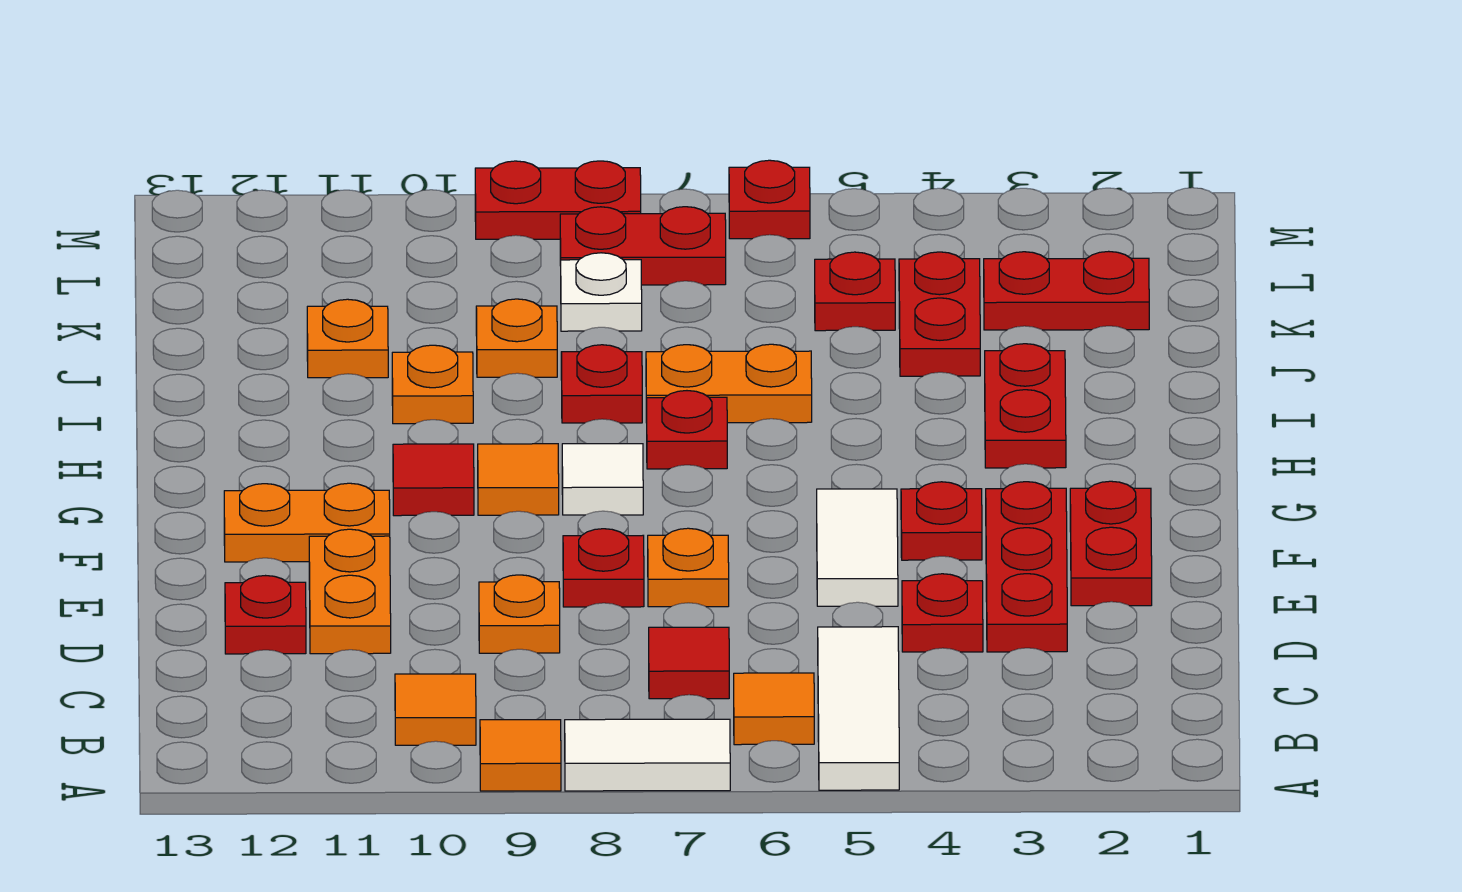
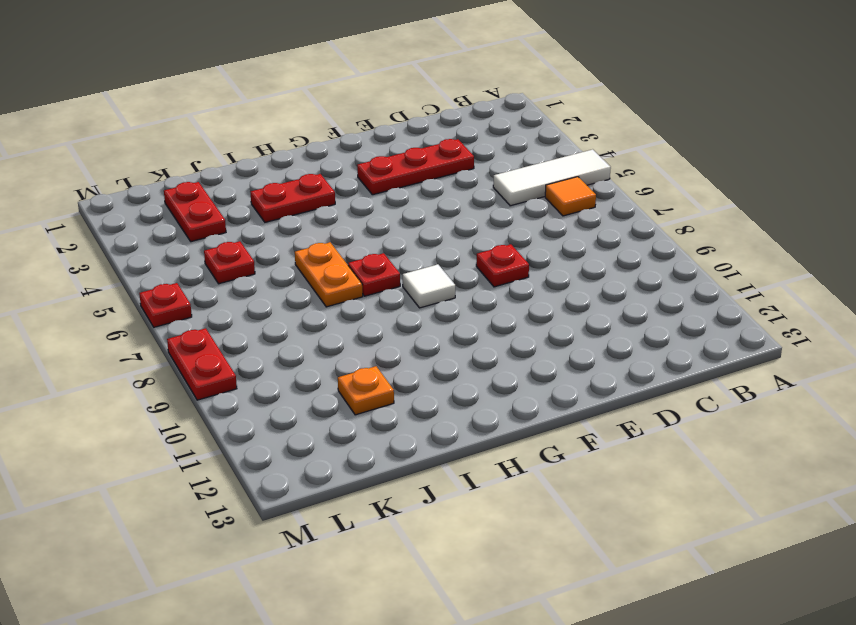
none -> white tile A7:A8 level 1
none -> orange tile A9 level 1
none -> orange tile B10 level 1
none -> red tile C7 level 1

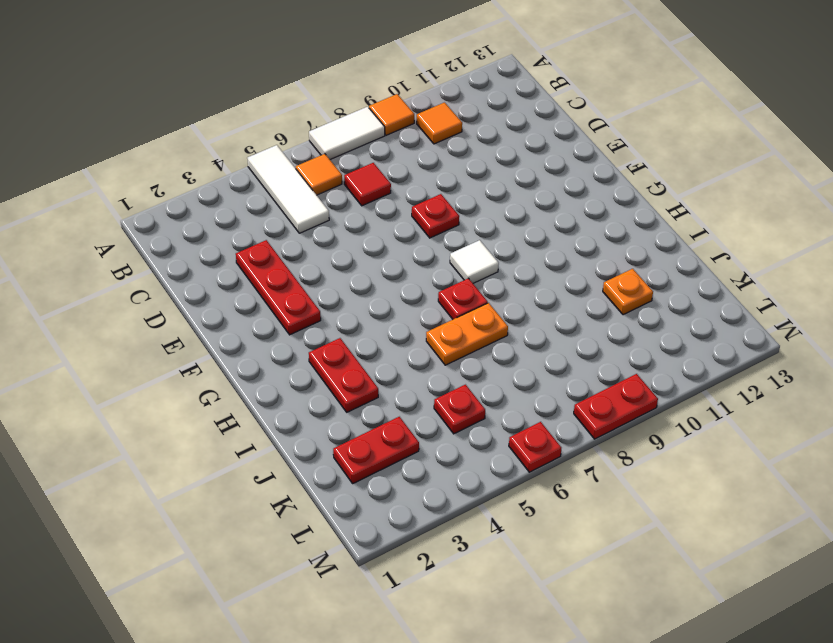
none -> red plate D4 level 1
none -> orange plate D9 level 1
none -> orange plate D11:E11 level 1
none -> red plate D12 level 1

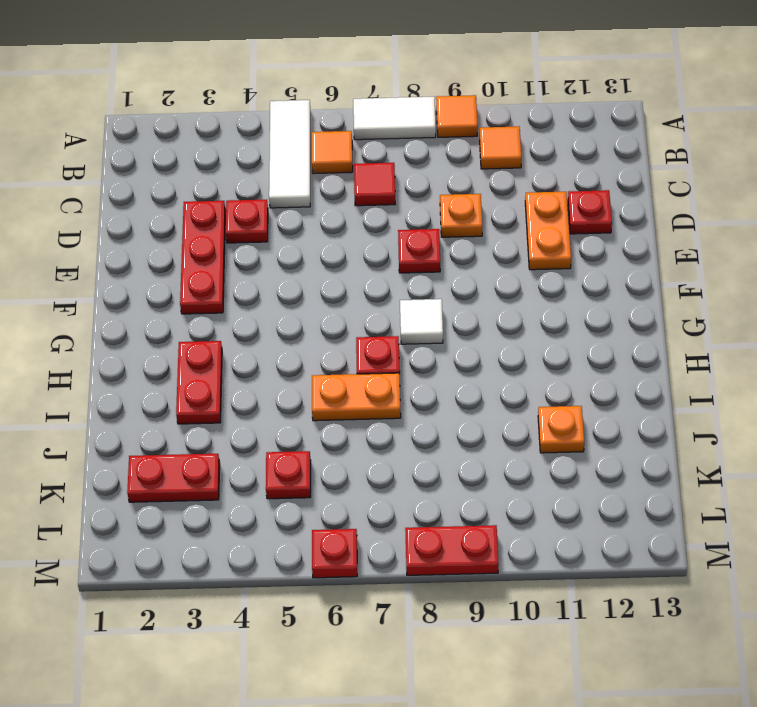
none -> red plate E2:F2 level 1
none -> white tile E5:F5 level 1
none -> orange plate E7 level 1
none -> red plate F4 level 1

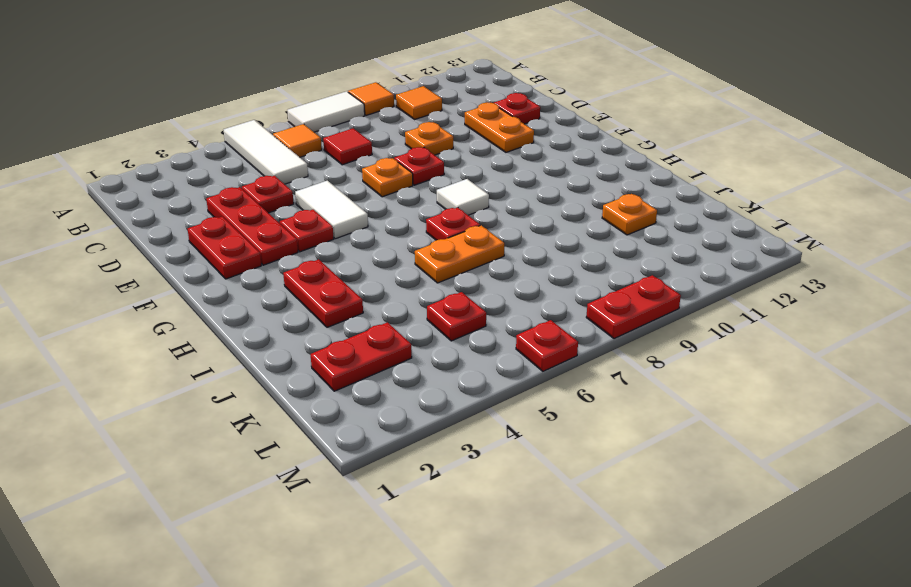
none -> orange plate F11:F12 level 1
none -> orange tile G9 level 1
none -> red tile G10 level 1
none -> red plate I8 level 1

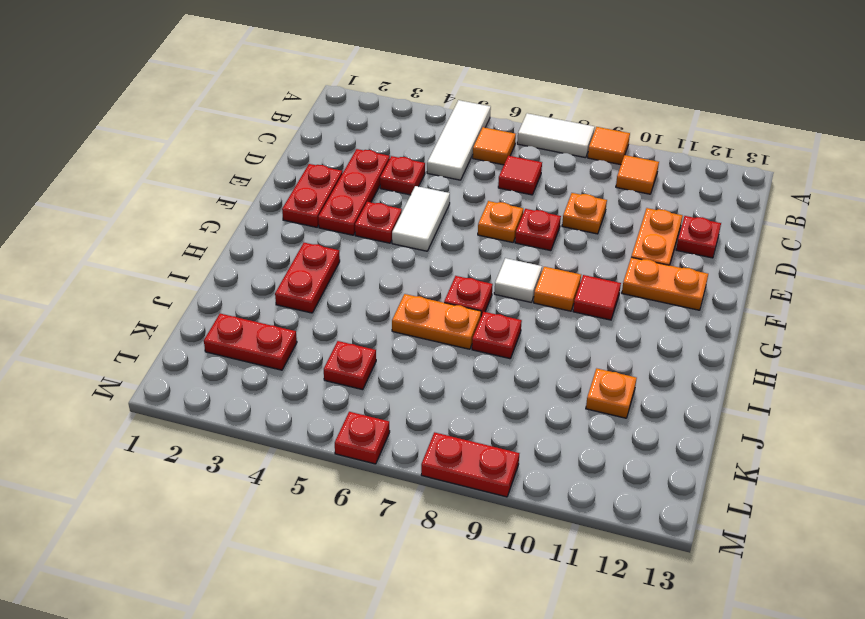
none -> orange plate I10 level 1
none -> red plate J4:K4 level 1
none -> orange plate J9 level 1
none -> white plate K8 level 1

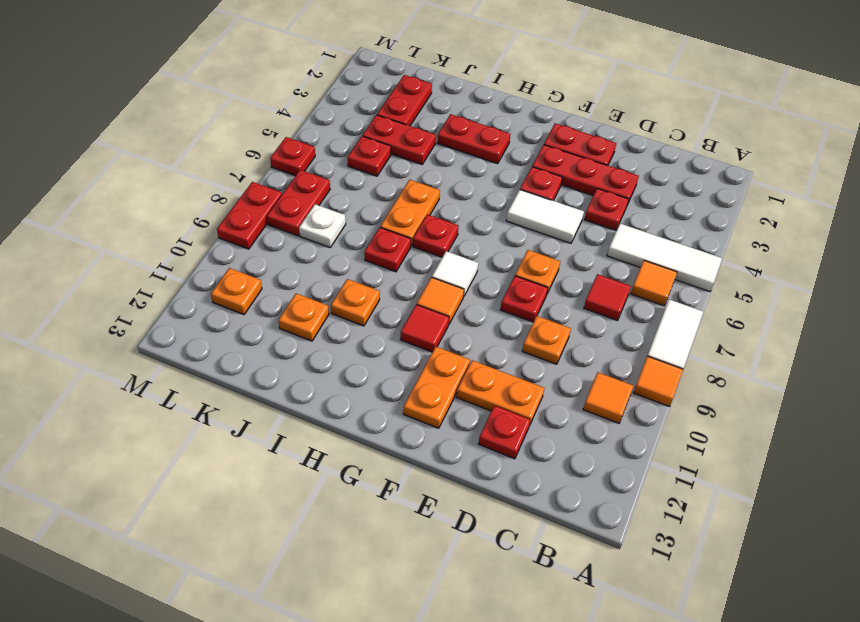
orange plate L11 level 1 -> orange plate J9 level 1

